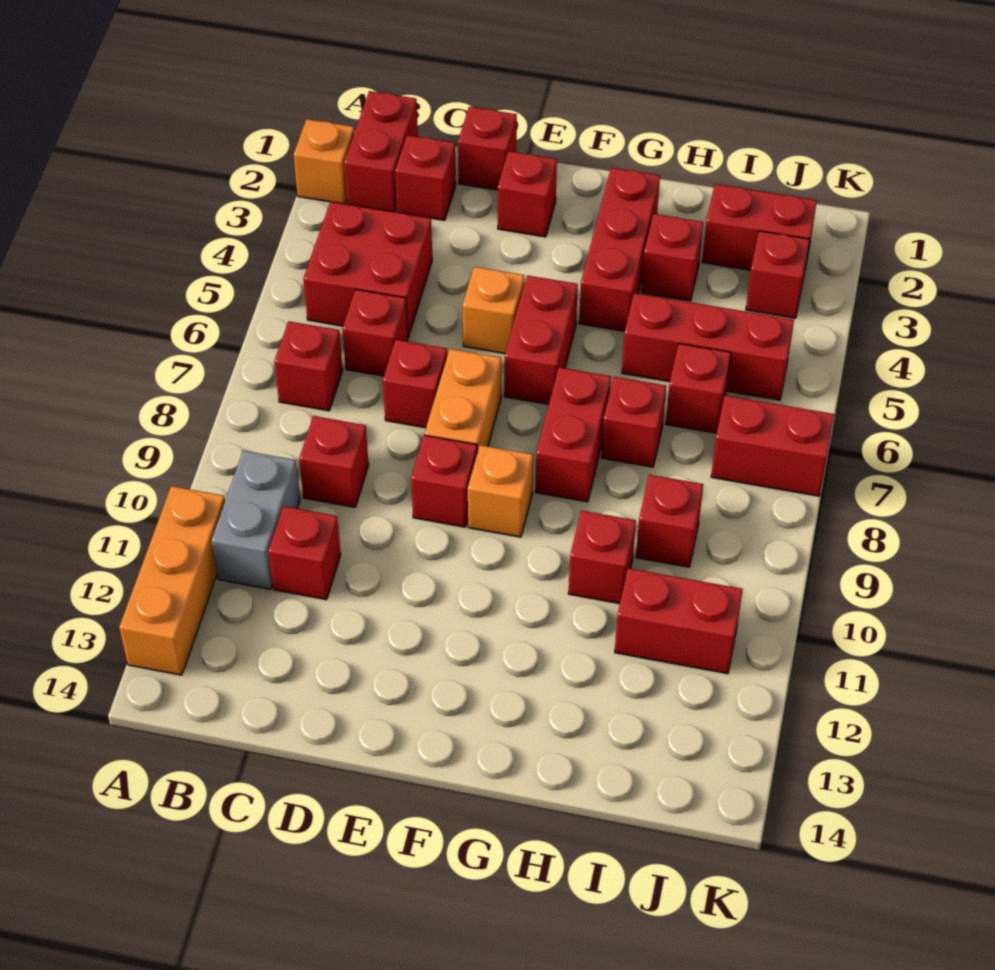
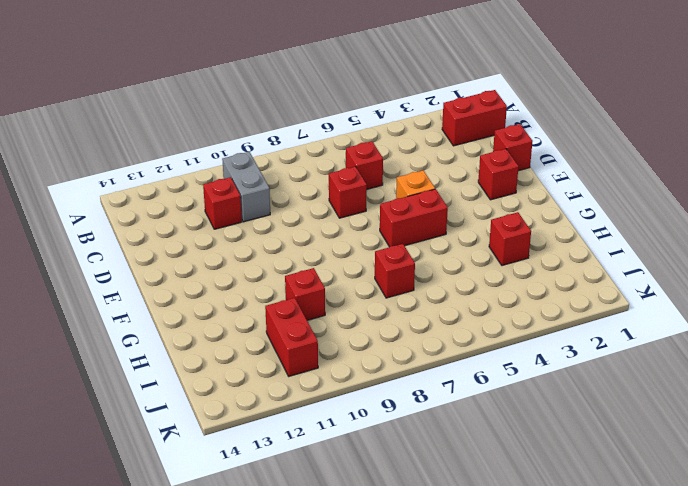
grey brick B10:C10 level 1 -> grey brick B10:B11 level 1
none -> orange brick A2 level 1
none -> orange brick A11:A13 level 1
none -> red brick B4:C5 level 1
none -> red brick B7 level 1

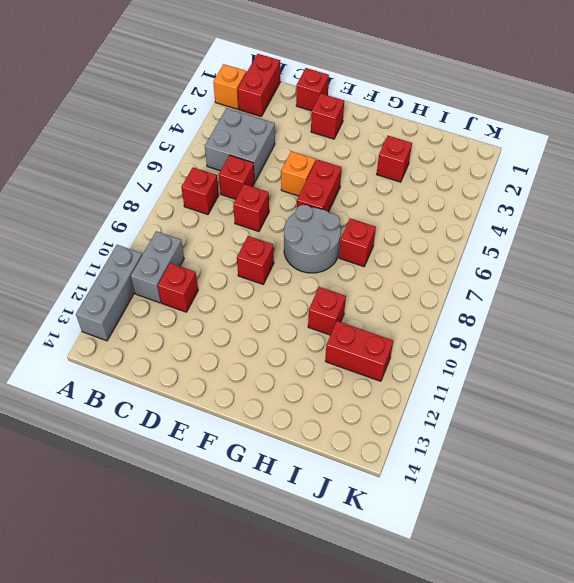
grey brick A11:A13 level 1 -> orange brick A11:A13 level 1
grey brick B4:C5 level 1 -> red brick B4:C5 level 1
grey round brick F7:G8 level 1 -> red brick G7:G8 level 1
none -> red brick C2 level 1
none -> red brick C9 level 1
none -> orange brick E7:E8 level 1
none -> orange brick F9 level 1

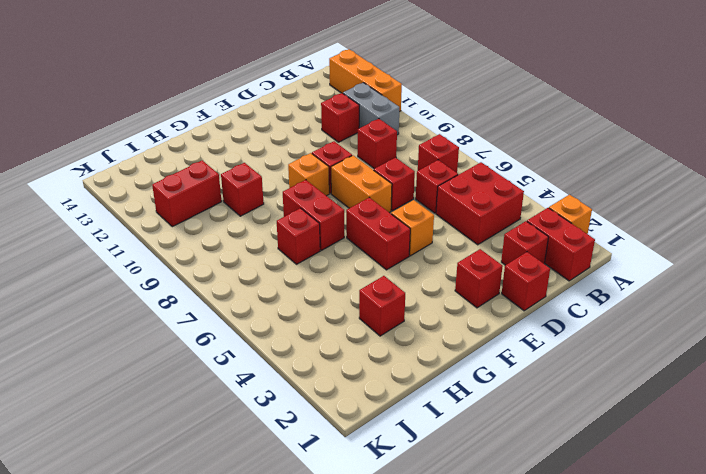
none -> red brick G2:G4 level 1
none -> red brick H5:J5 level 1
none -> red brick I2:J2 level 1
none -> red brick I6 level 1

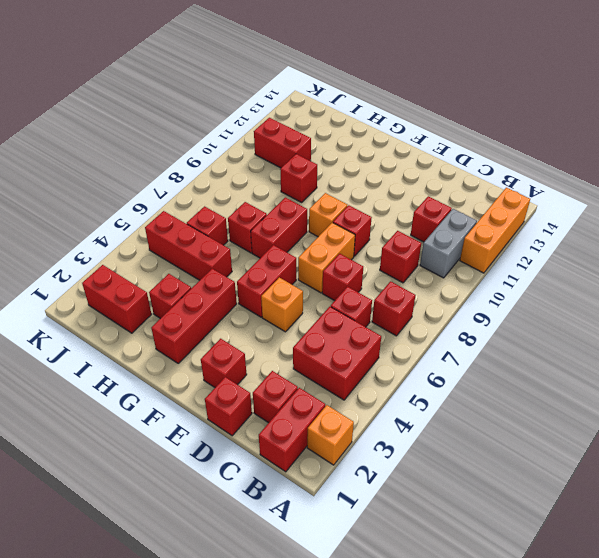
none -> red brick I9 level 1
none -> red brick J3 level 1
none -> red brick J7:K7 level 1

